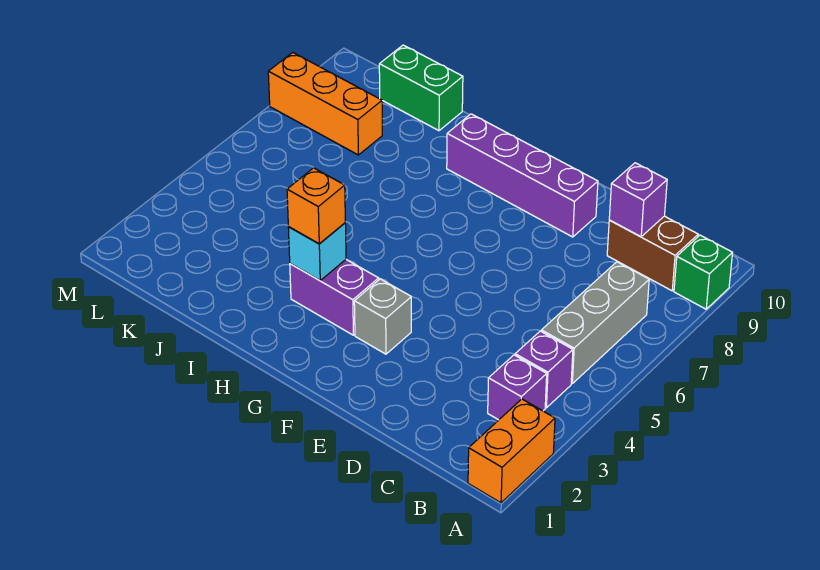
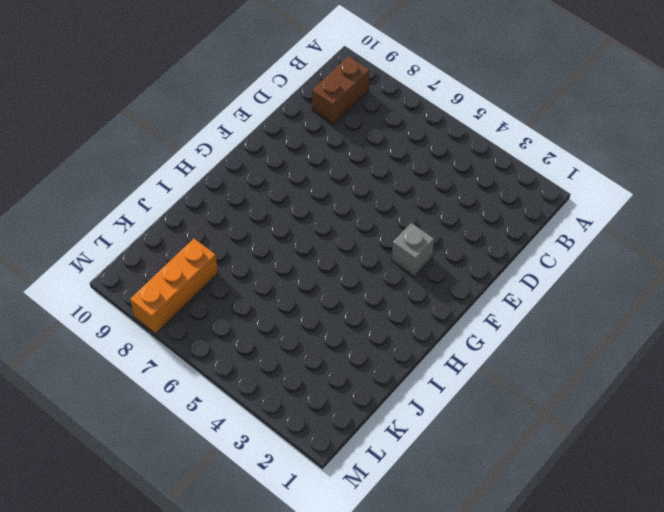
none -> orange brick A1:A2 level 1
none -> green brick A9 level 1
none -> purple brick B3 level 1

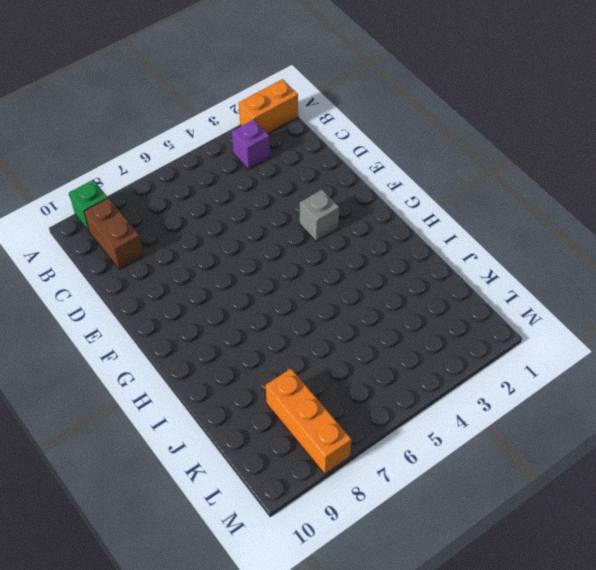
none -> purple brick B4 level 1
none -> grey brick B5:B7 level 1
none -> purple brick E9:H9 level 1

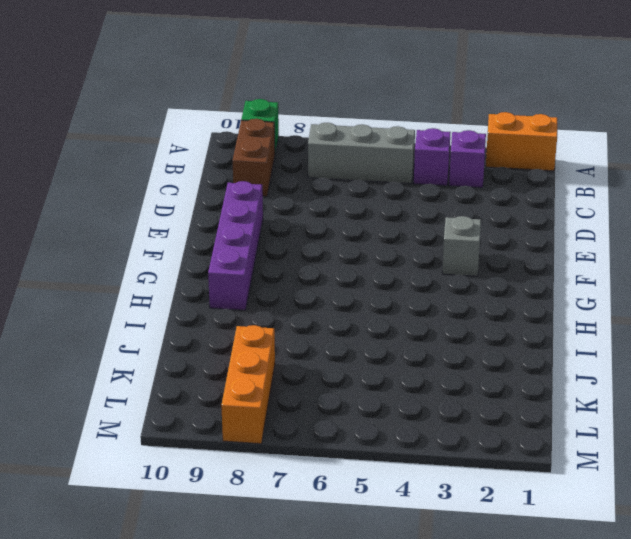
none -> purple brick G3:H3 level 1
none -> green brick J10:K10 level 1
none -> purple brick C9 level 2

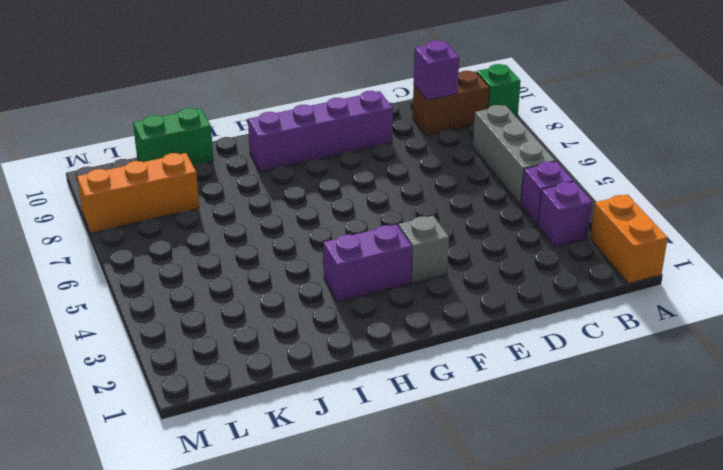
none -> cyan brick H3 level 2
none -> orange brick H3 level 3

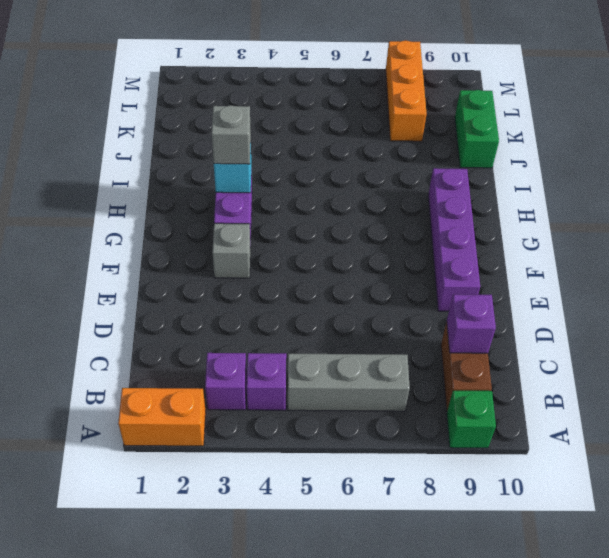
grey brick H3 level 3 -> orange brick H3 level 3

